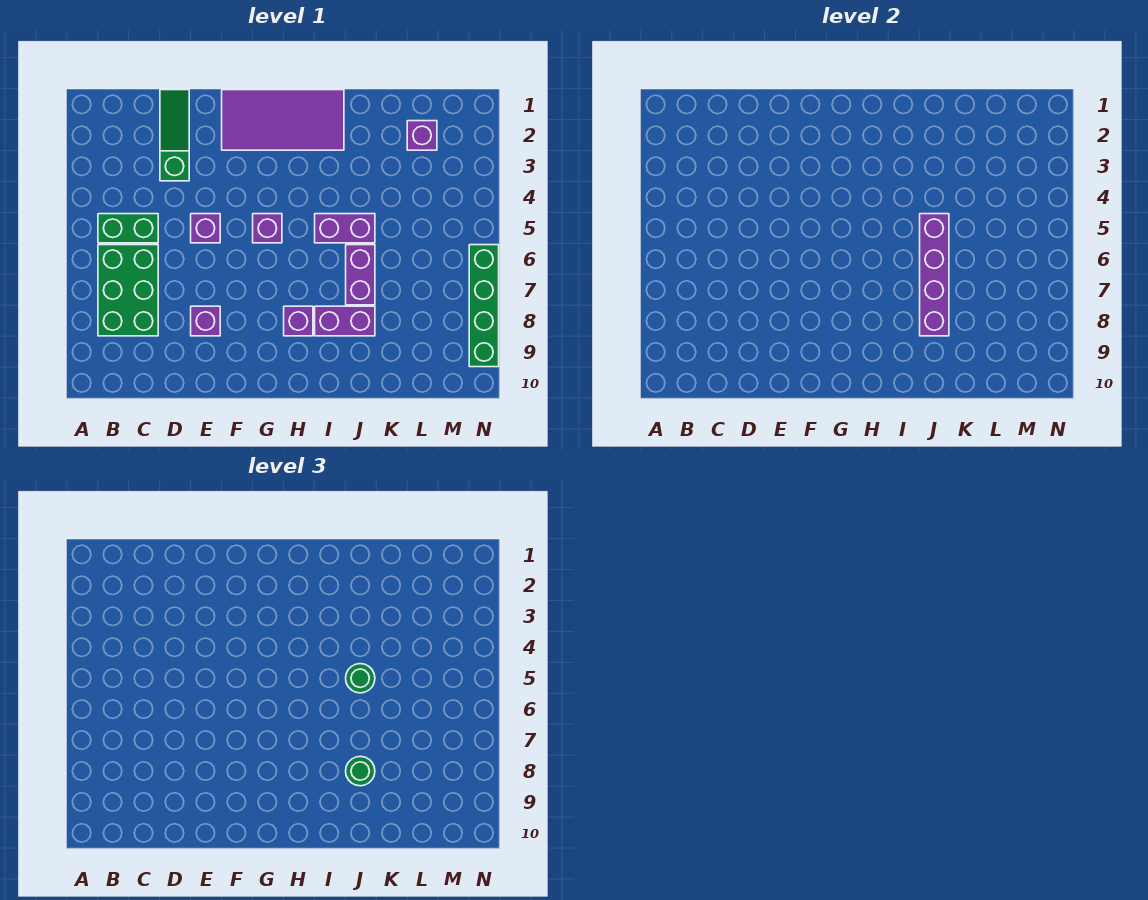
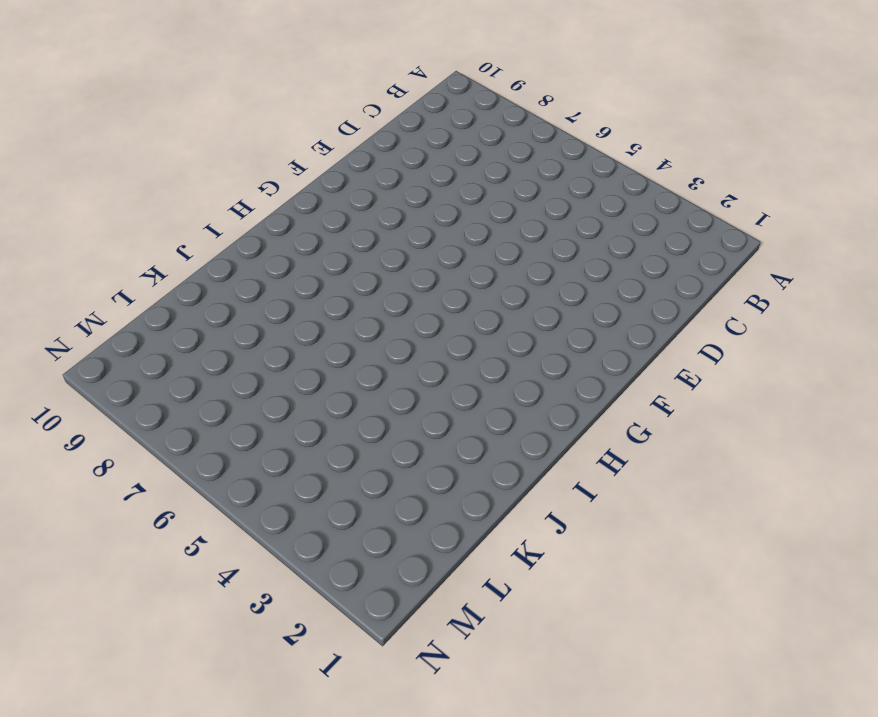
none -> green brick B5:C5 level 1
none -> green brick B6:C8 level 1
none -> green slope D1:D3 level 1 top 3

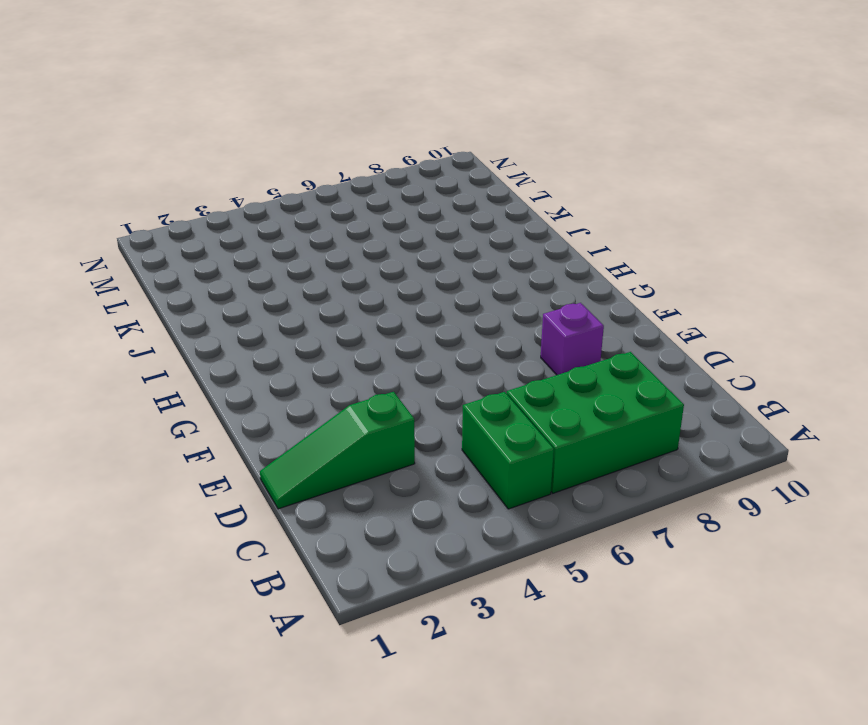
none -> purple brick E5 level 1
none -> purple tile F1:I2 level 1
none -> purple brick G5 level 1

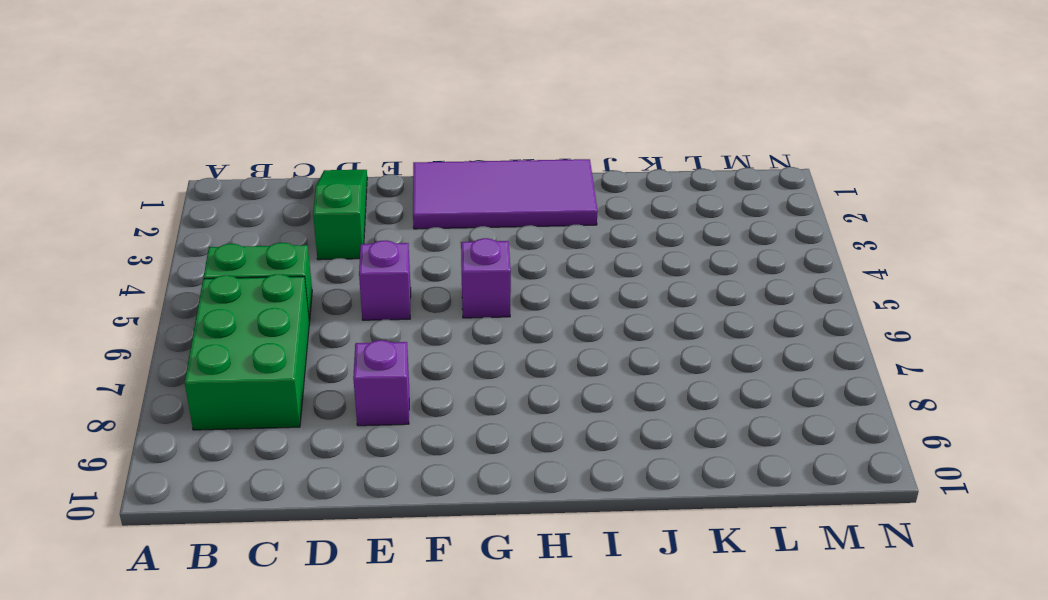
none -> purple brick H8 level 1
none -> purple brick I5:J5 level 1
none -> purple brick I8:J8 level 1

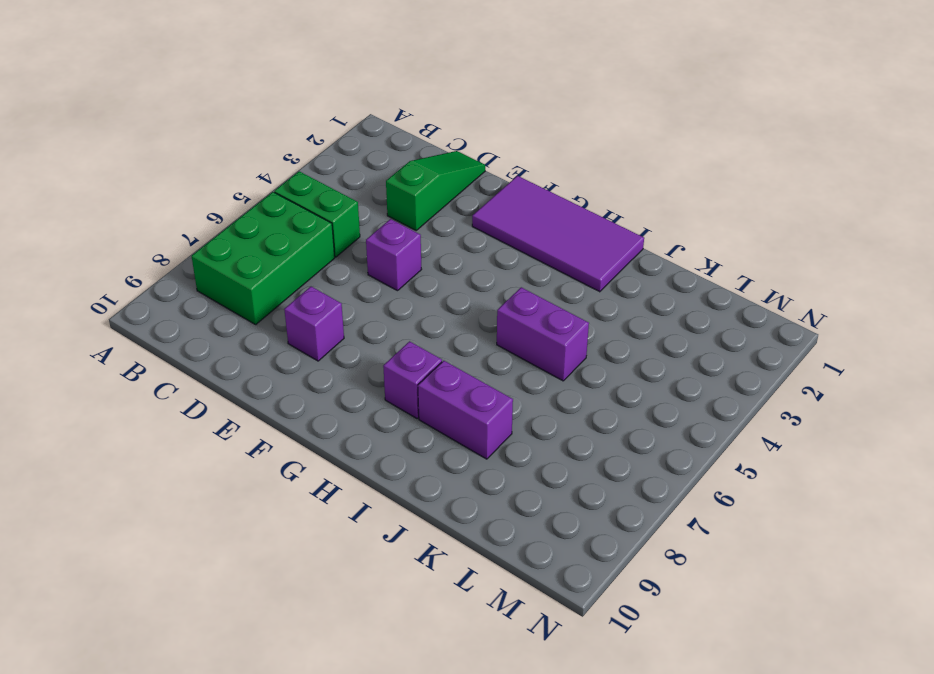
none -> purple brick G5 level 1
none -> purple brick J6:J7 level 1
none -> purple brick L2 level 1

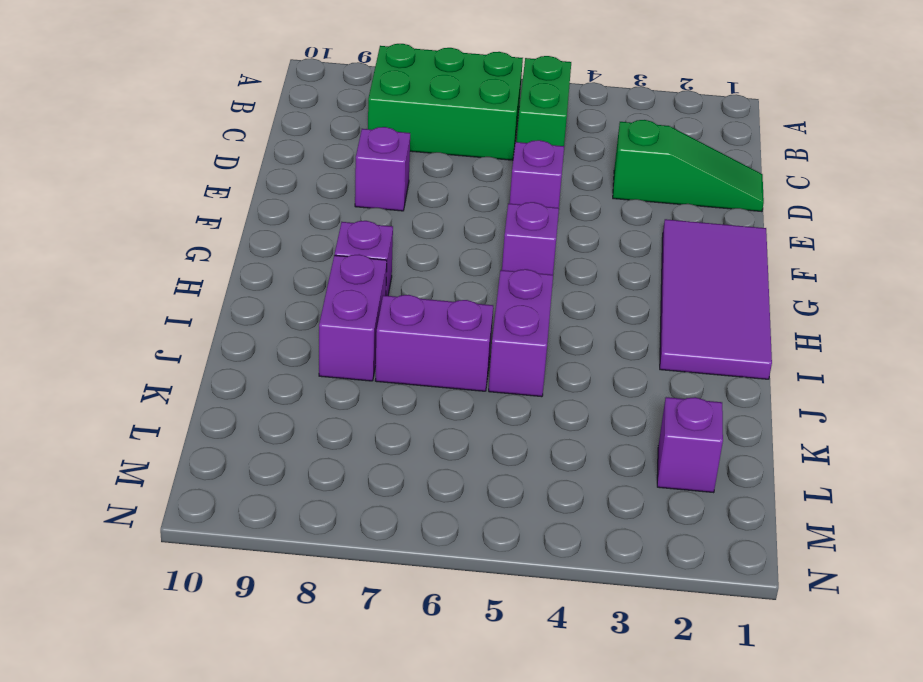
none -> green brick N6:N9 level 1
none -> purple brick J5:J8 level 2
none -> green round brick J5 level 3

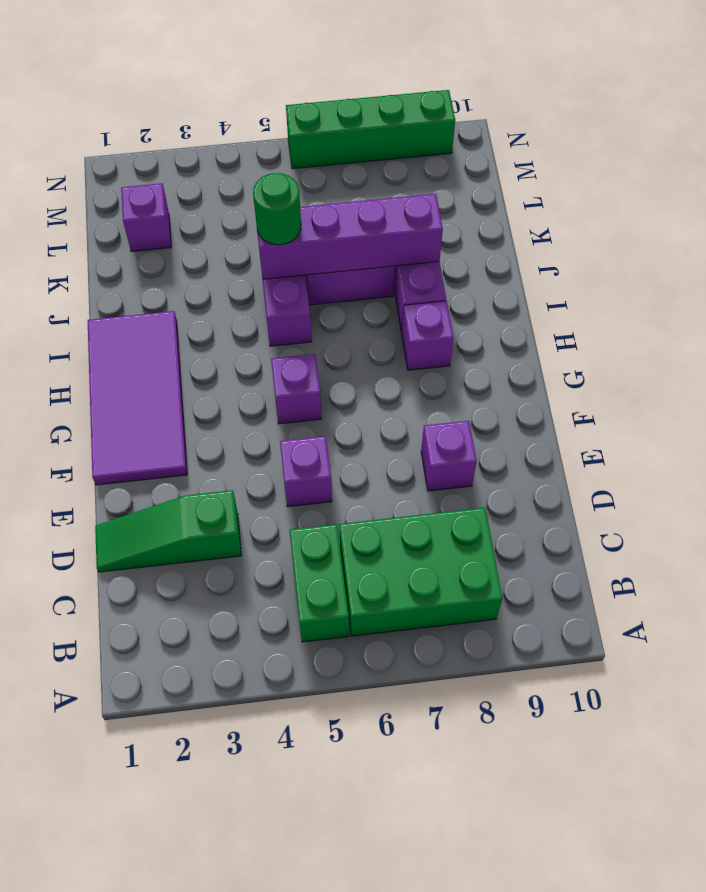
none -> green round brick J8 level 3

